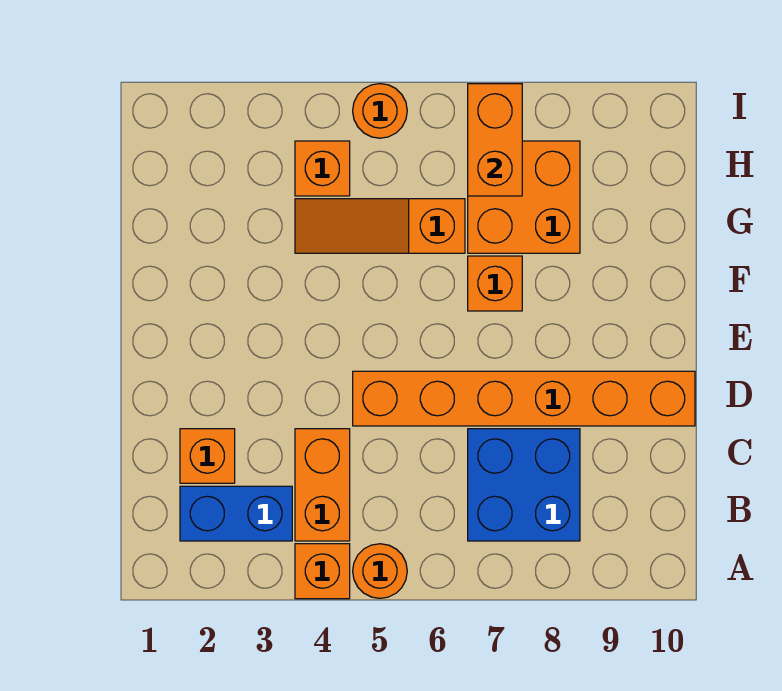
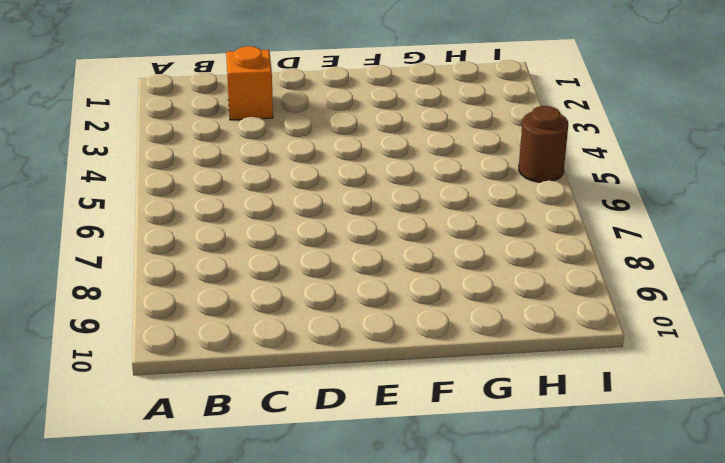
brown round brick I5 level 1 -> orange round brick I5 level 1
none -> orange brick A4 level 1
none -> orange round brick A5 level 1
none -> blue brick B2:B3 level 1

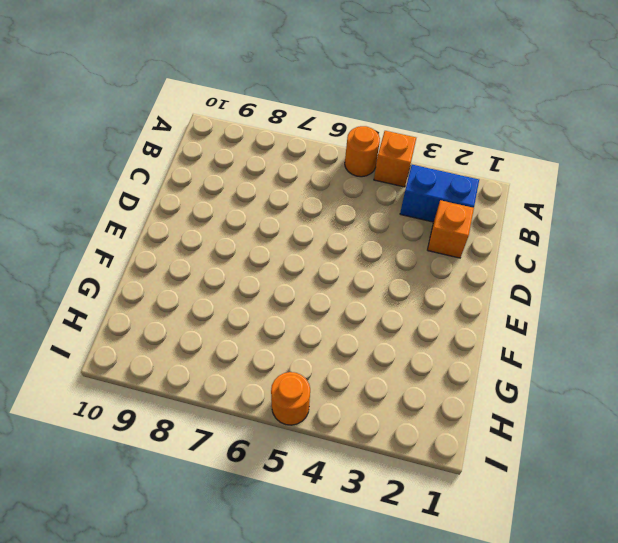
none -> orange brick B4:C4 level 1
none -> blue brick B7:C8 level 1
none -> orange brick D5:D10 level 1

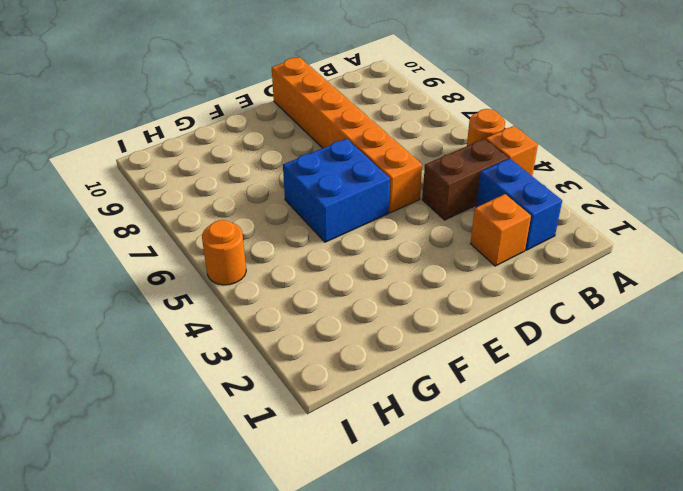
brown brick B4:C4 level 1 -> orange brick B4:C4 level 1
blue brick E5:F6 level 1 -> blue brick B7:C8 level 1
none -> orange brick F7 level 1
none -> orange slope G4:G6 level 1 top 6
none -> orange brick G7:H8 level 1

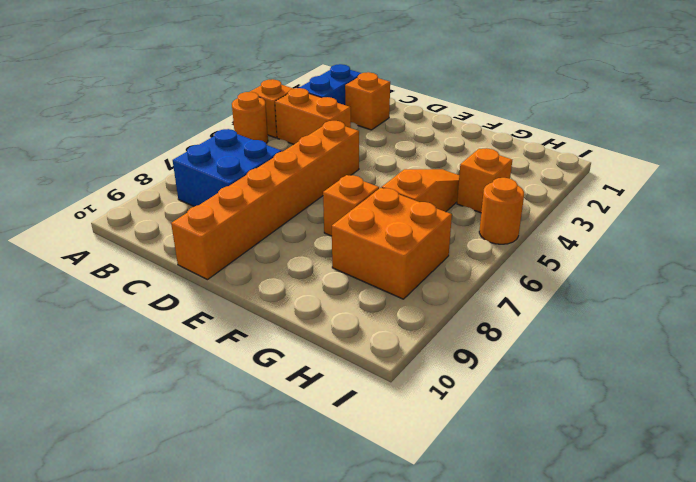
none -> orange brick H7:I7 level 2

